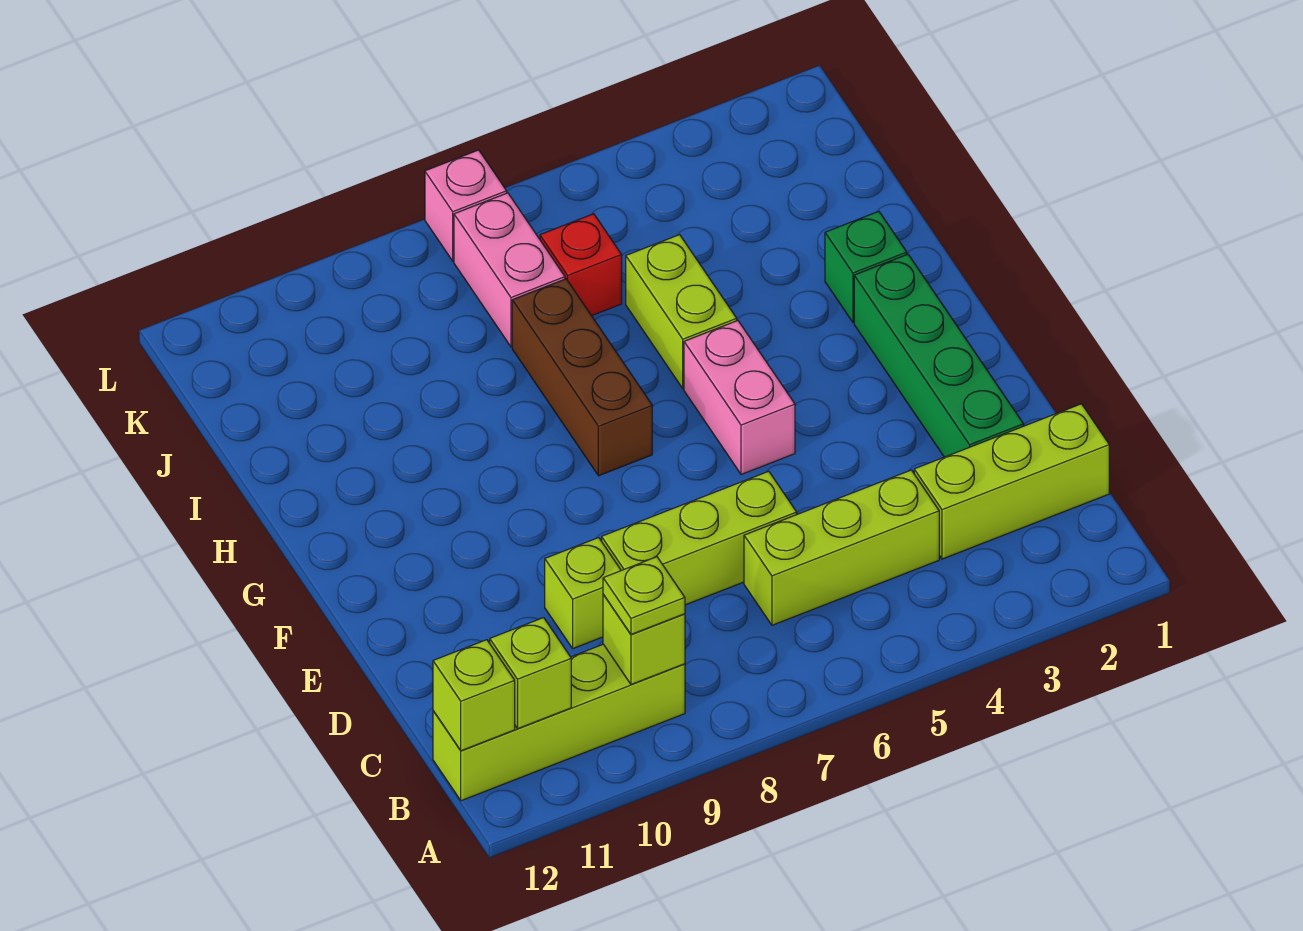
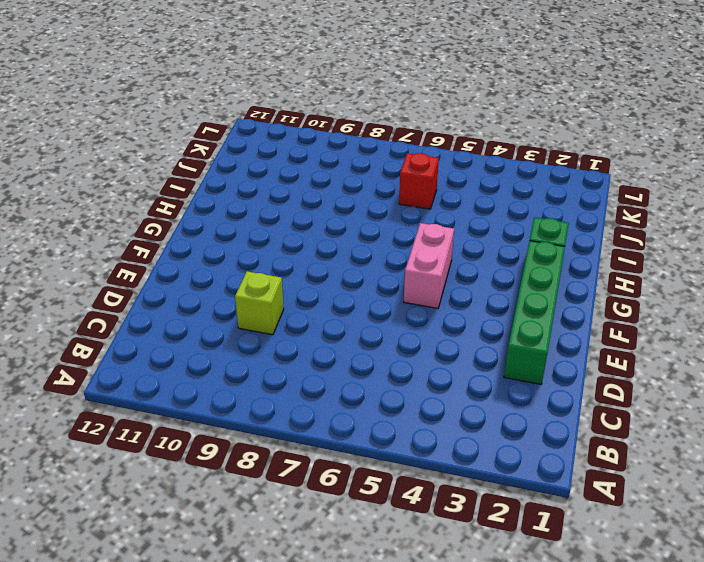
none -> lime brick B9:B12 level 1
none -> lime brick C1:C3 level 1
none -> lime brick C4:C6 level 1

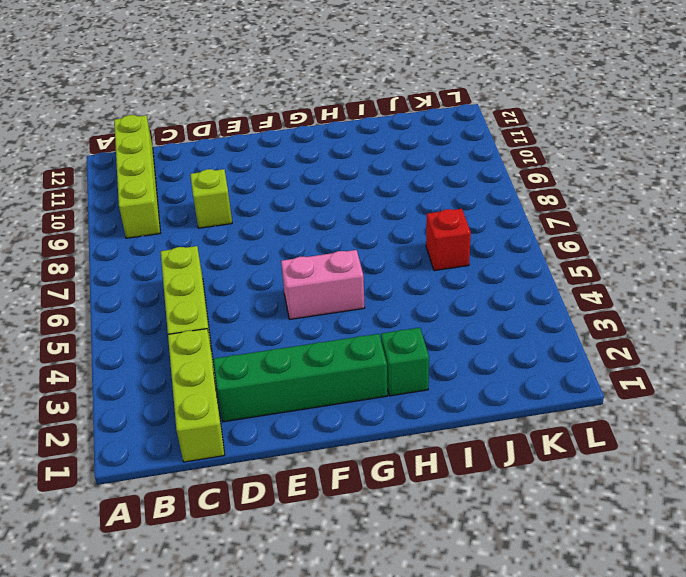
none -> lime brick D6:D8 level 1
none -> brown brick G7:I7 level 1
none -> lime brick H5:I5 level 1

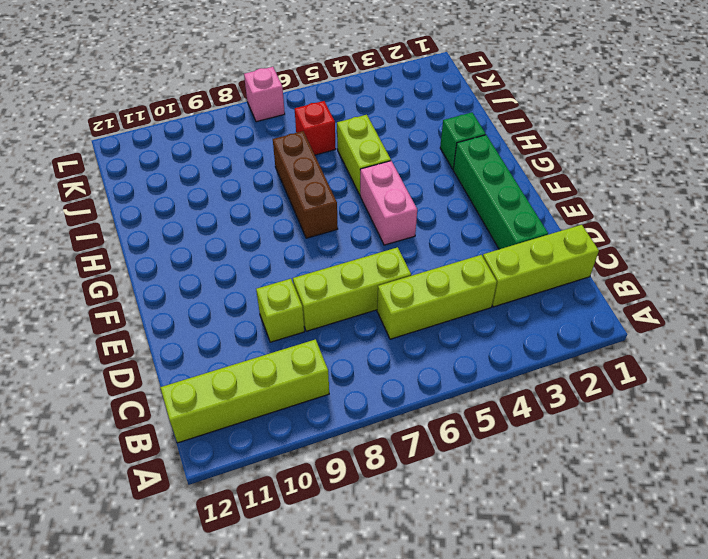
none -> pink brick J7:K7 level 1
none -> lime brick B9 level 2
none -> lime brick B11 level 2

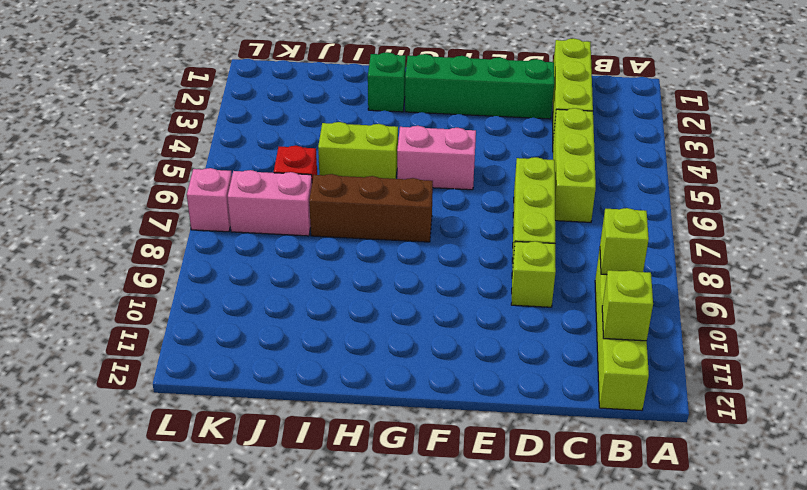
none -> lime brick B12 level 2
none -> lime plate B9 level 3

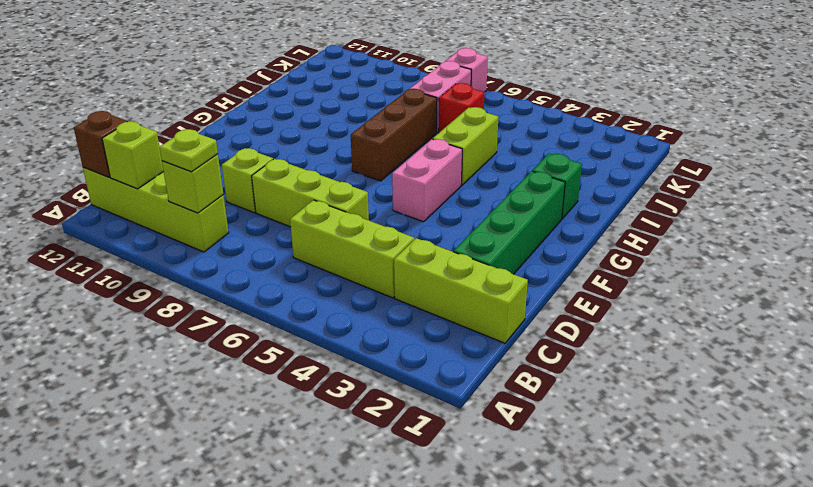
brown brick B12 level 2 -> lime brick B12 level 2

